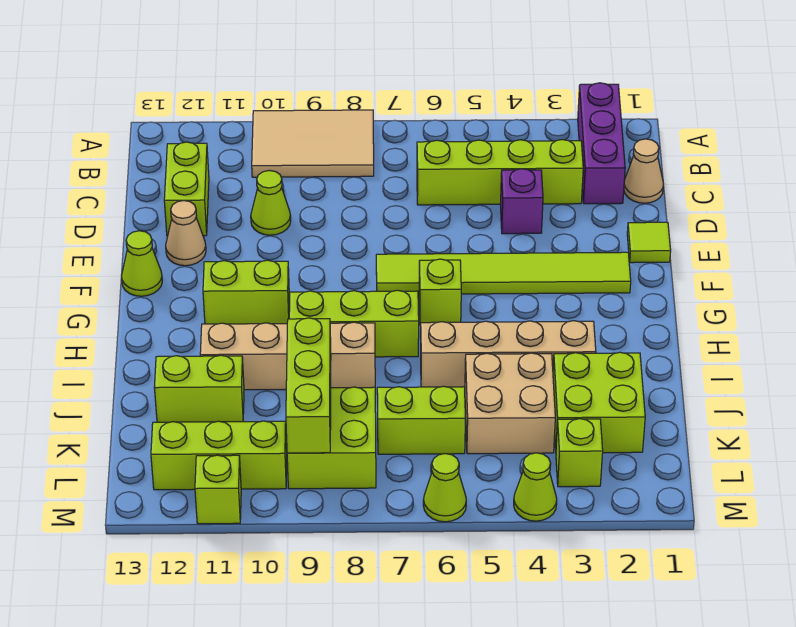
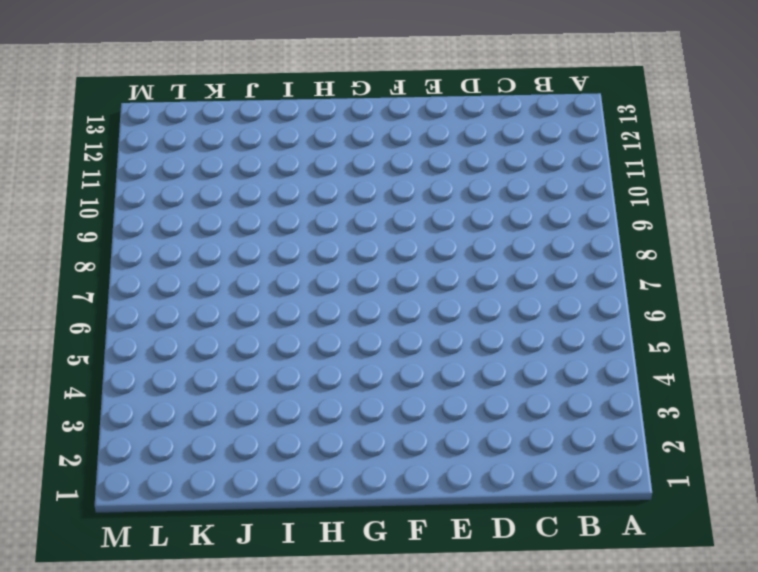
none -> purple brick A2:C2 level 1
none -> tan tile A8:B10 level 1
none -> tan cone C1 level 1

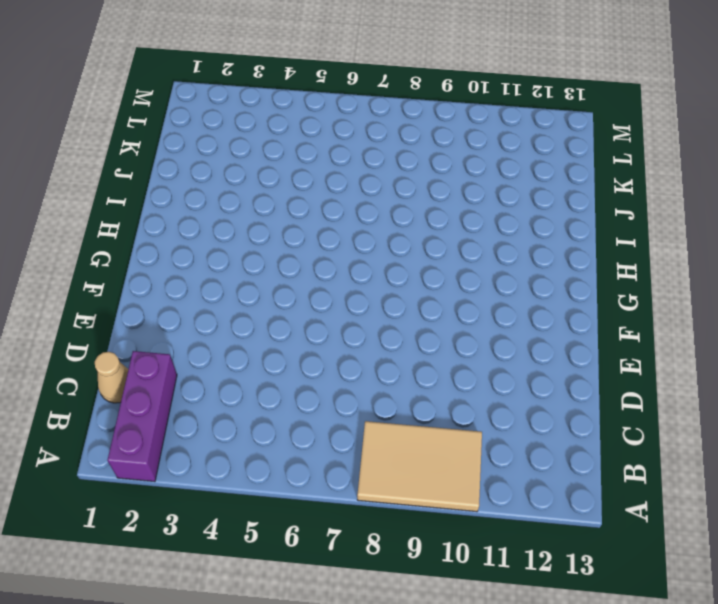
none -> lime brick C3:C6 level 1
none -> lime brick C12:D12 level 1
none -> purple brick D4 level 1

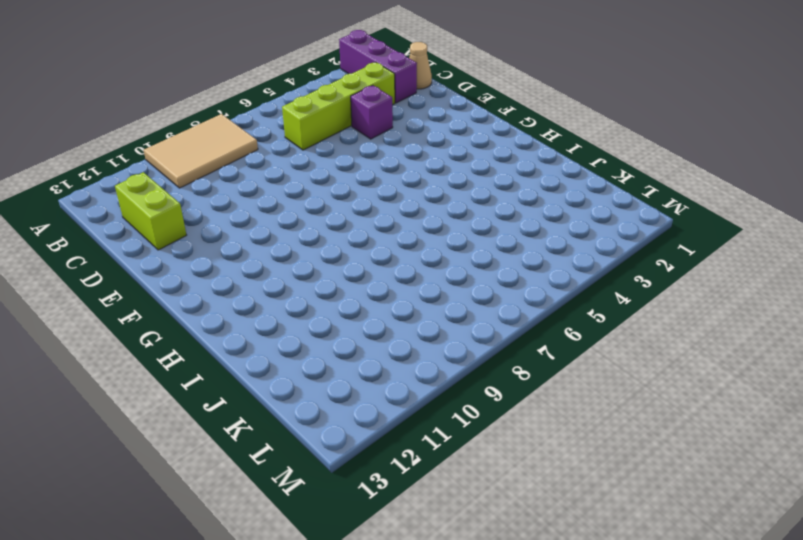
none -> lime cone D10 level 1
none -> lime tile E1 level 1
none -> tan cone E12 level 1

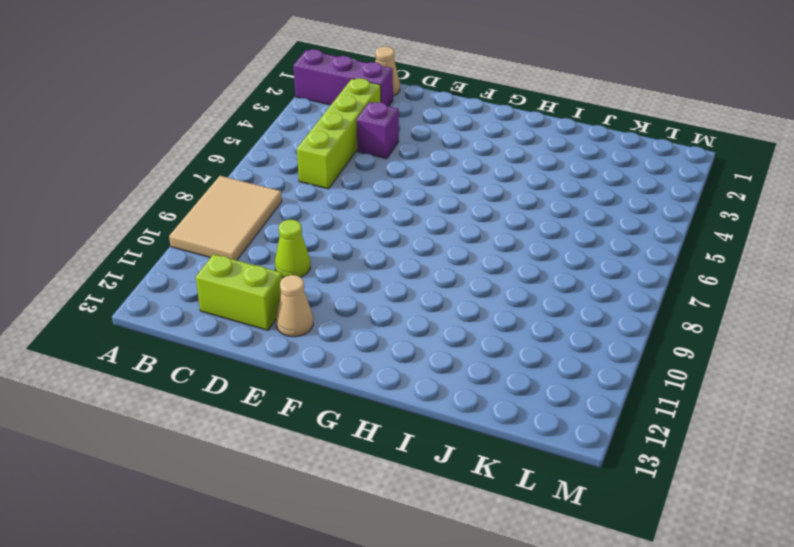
none -> lime tile E1 level 1
none -> lime tile F2:F7 level 1
none -> lime cone F13 level 1

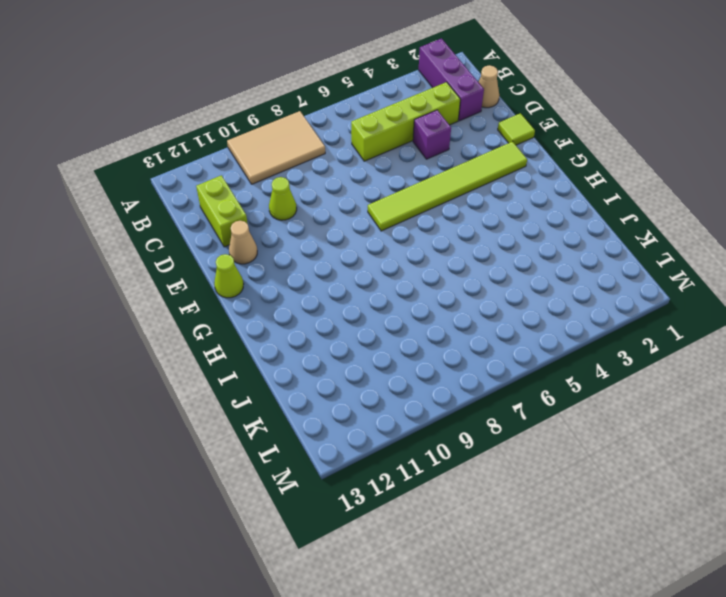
none -> lime brick G6 level 1
none -> lime brick G10:G11 level 1
none -> lime brick H7:H9 level 1

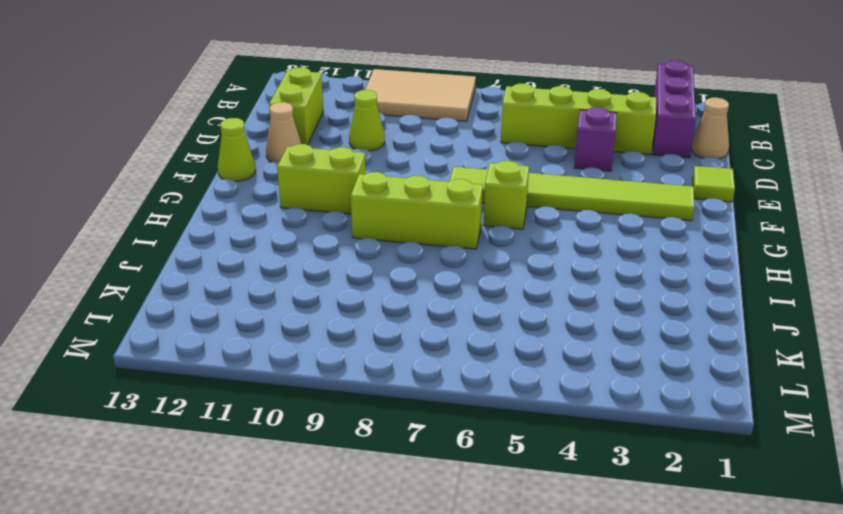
none -> tan brick I3:I6 level 1
none -> tan brick I8:I11 level 1
none -> lime brick J2:K3 level 1

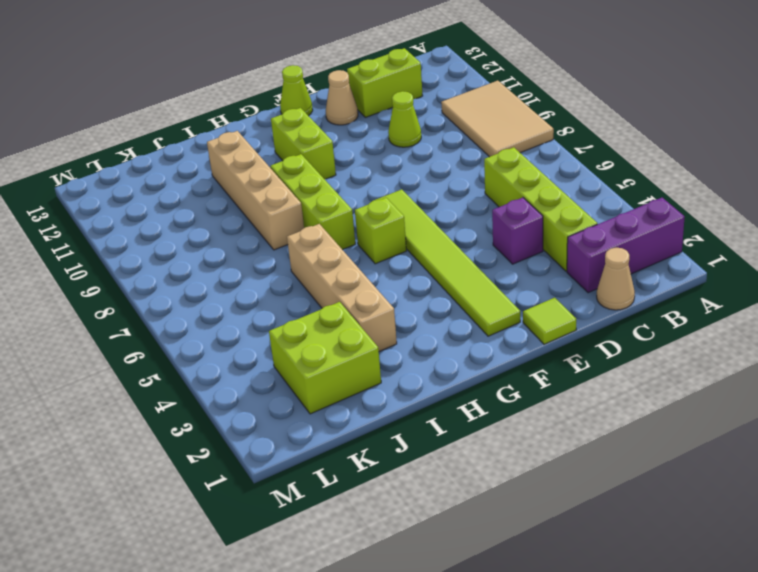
none -> tan brick J4:K5 level 1
none -> lime brick J11:J12 level 1
none -> lime brick K6:K7 level 1

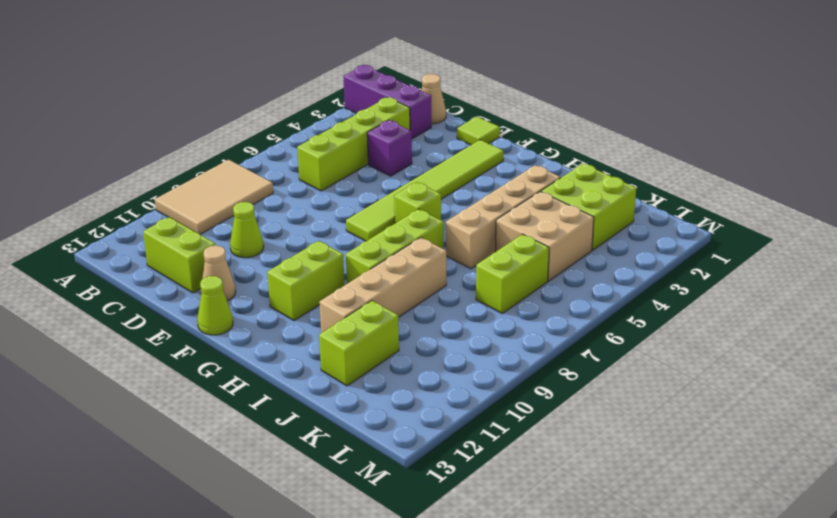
none -> lime brick K8:L9 level 1
none -> lime brick L3 level 1
none -> lime brick L10:L12 level 1

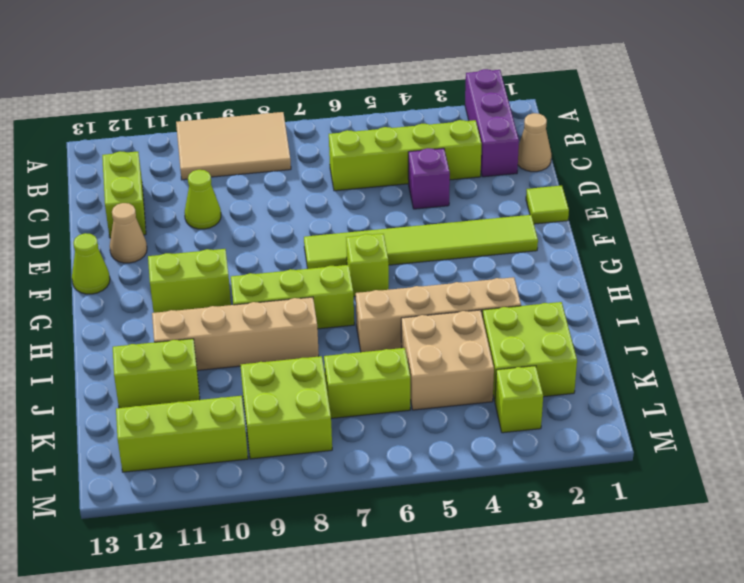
none -> lime cone M4 level 1
none -> lime cone M6 level 1
none -> lime brick M11 level 1

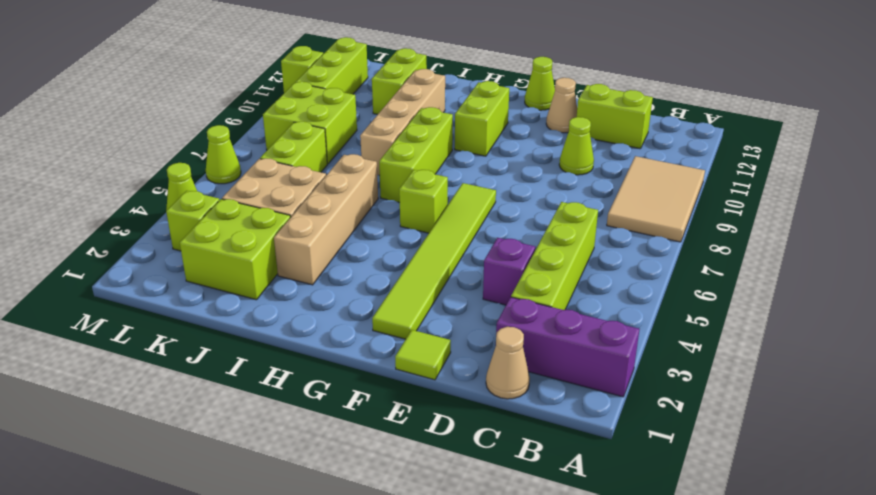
none -> lime brick J9:L9 level 2

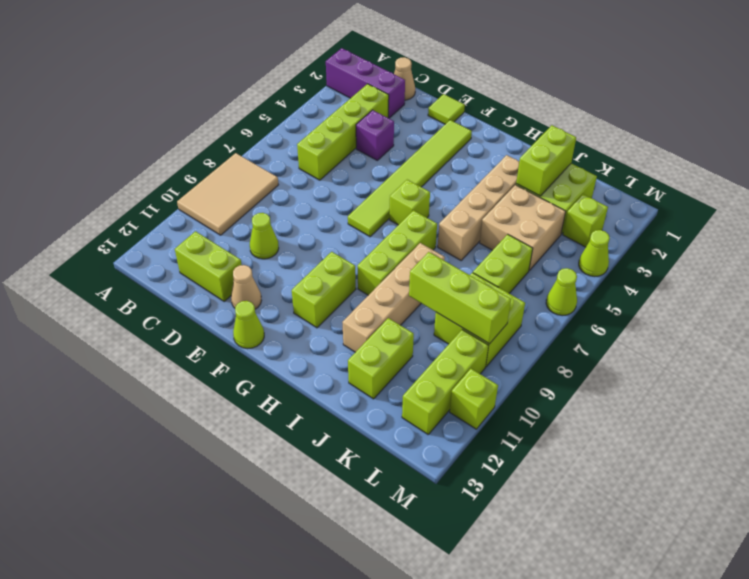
lime brick J2:J3 level 2 -> none

